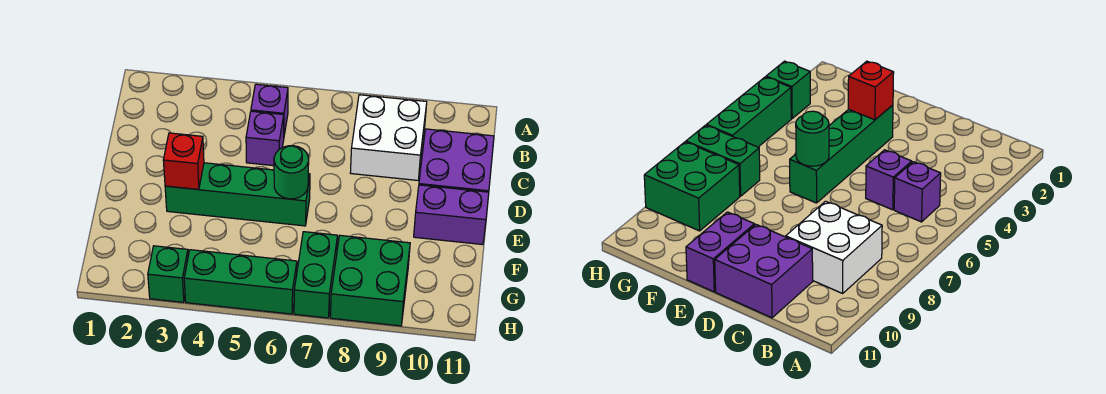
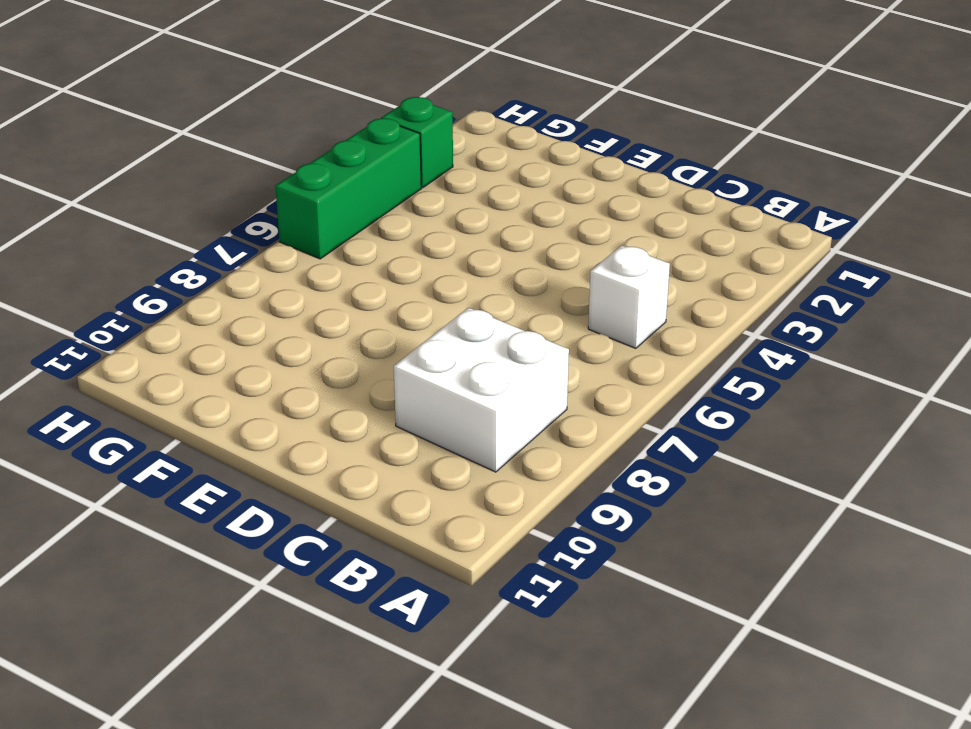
white brick B5 level 1 -> purple brick B5 level 1
none -> purple brick C5 level 1
none -> purple brick C10:D11 level 1
none -> green brick E3:E6 level 1

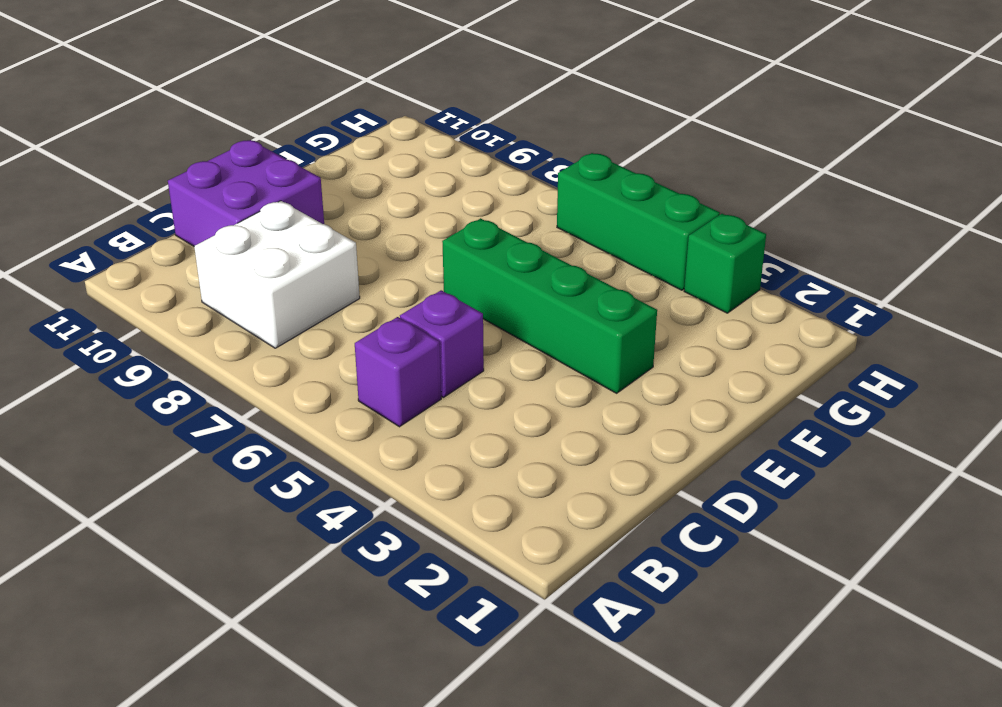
none -> purple brick E10:E11 level 1
none -> green brick G7:H7 level 1
none -> green brick G8:H9 level 1

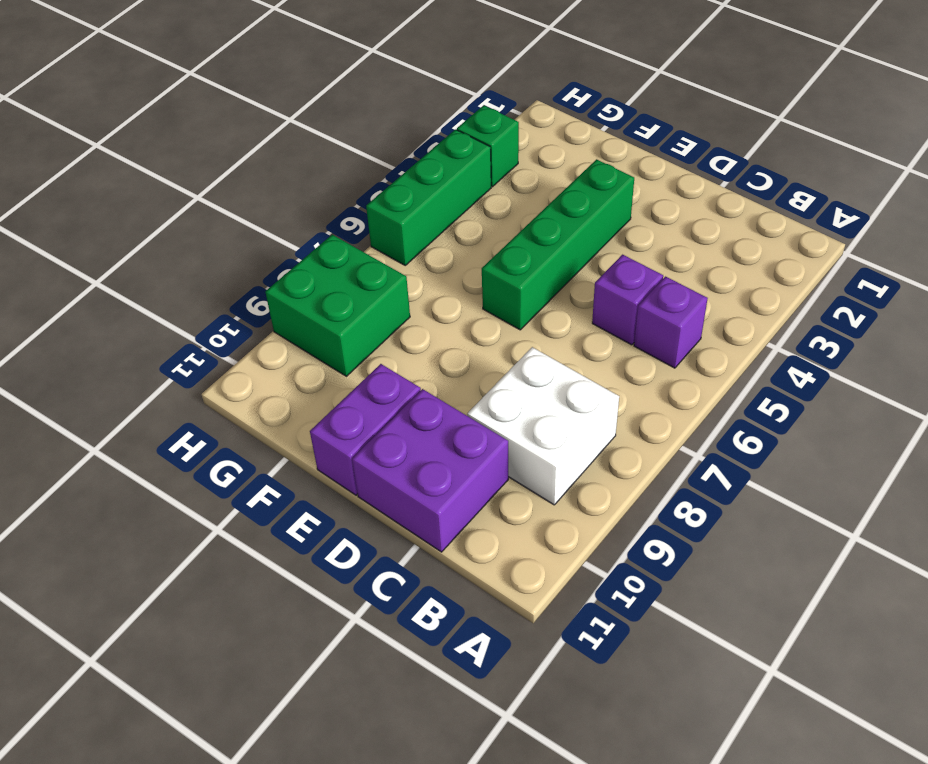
none -> green brick G7:H7 level 1
none -> red brick E3 level 2
none -> green round brick E6 level 2

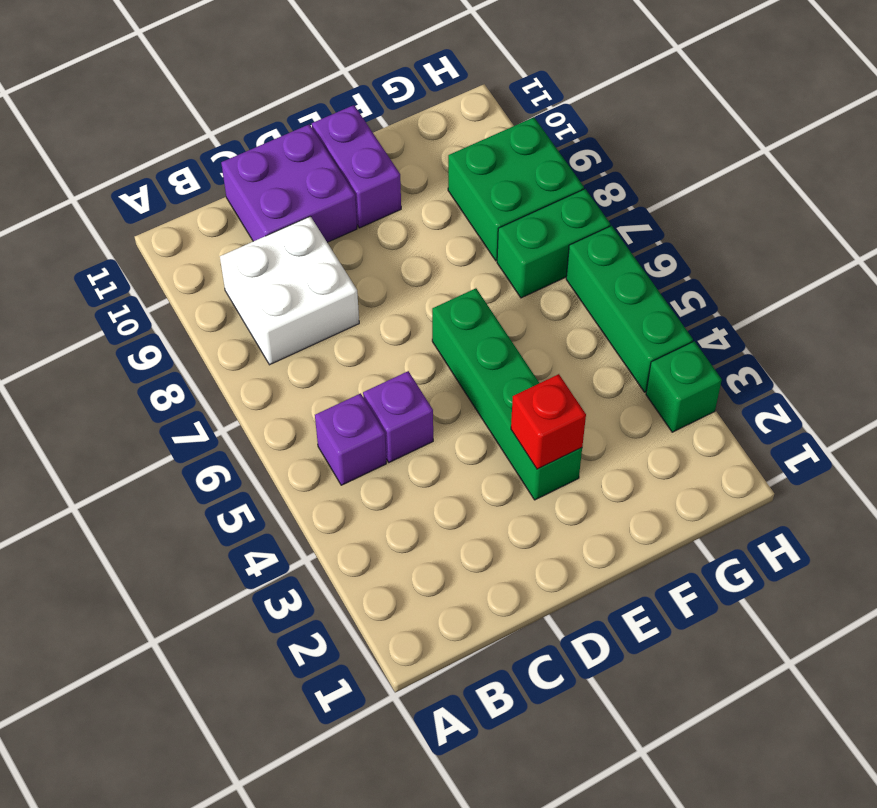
none -> green round brick E6 level 2

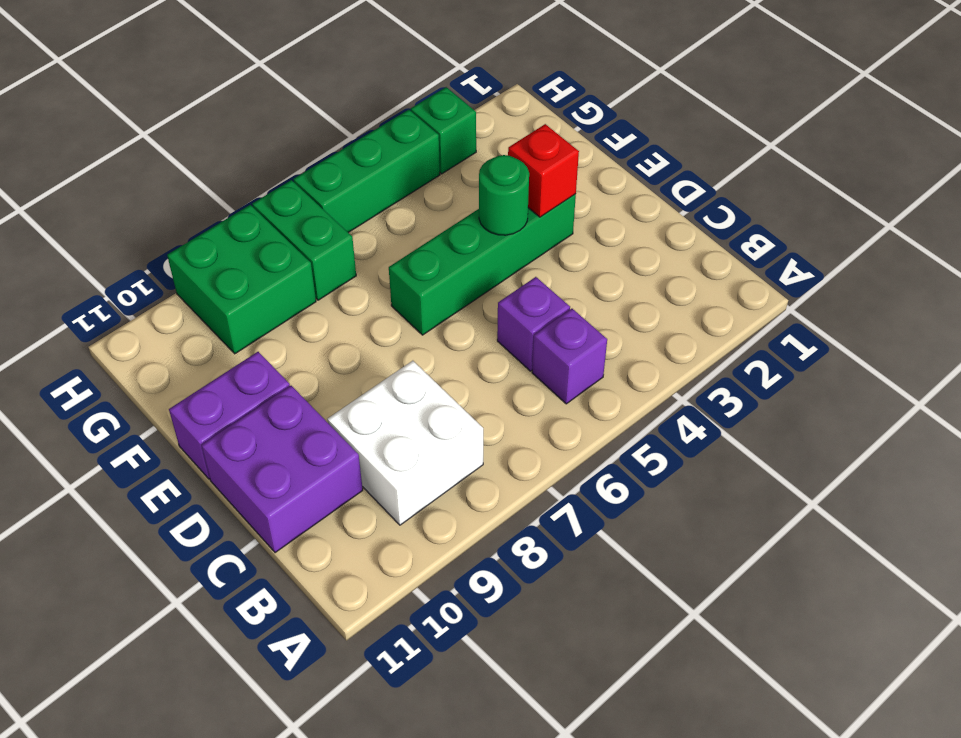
green round brick E4 level 2 -> green round brick E6 level 2

